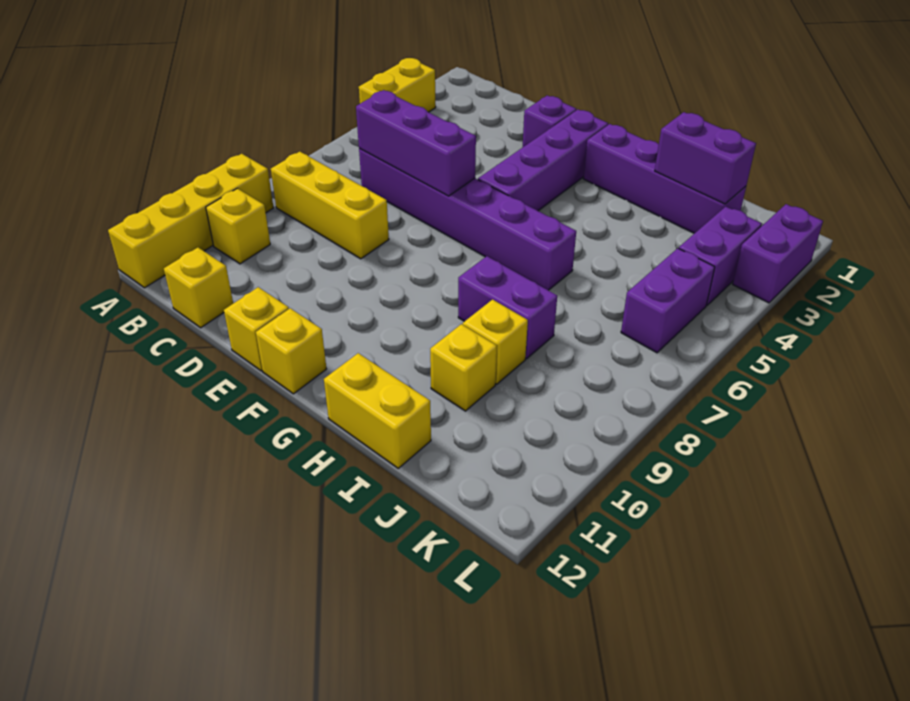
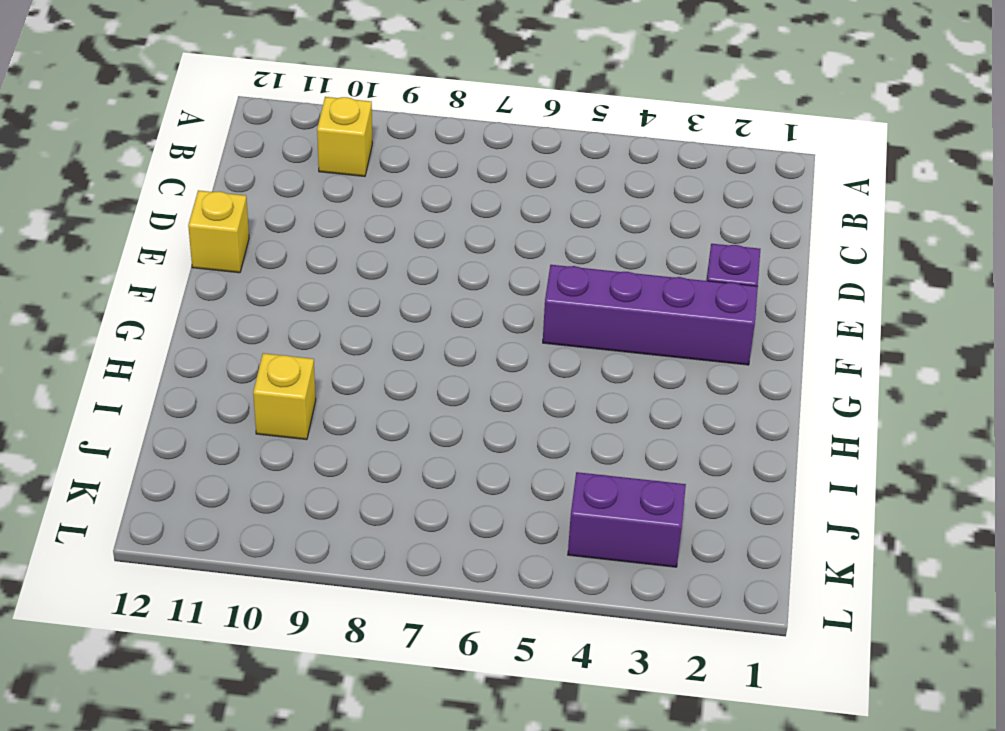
none -> yellow brick A3:A4 level 1
none -> yellow brick A9:A12 level 1
none -> yellow brick B8:D8 level 1

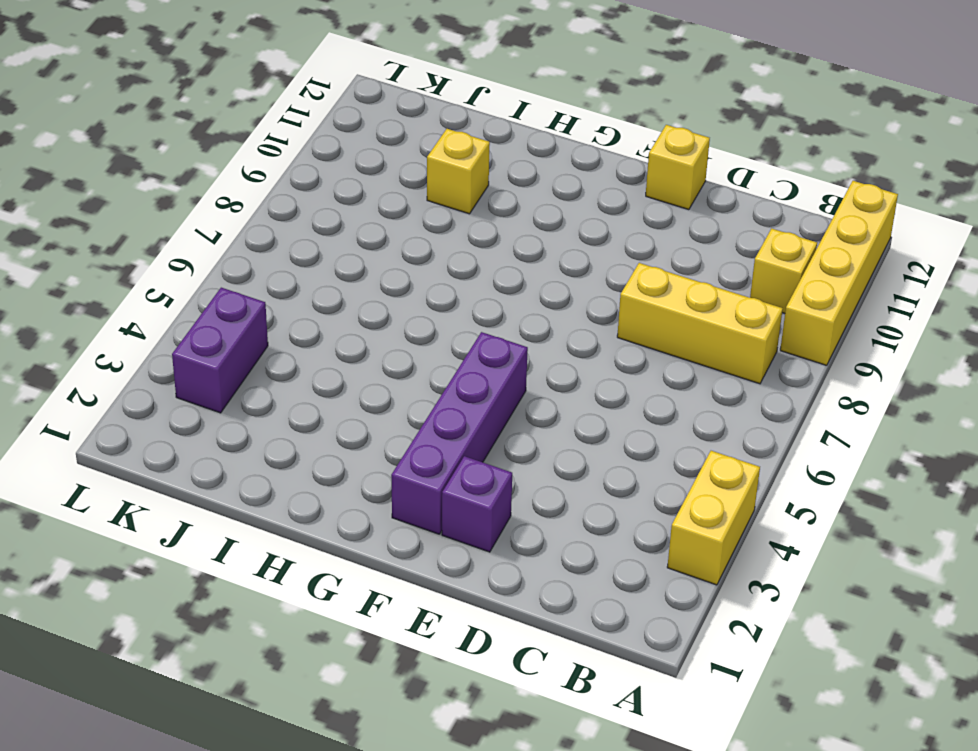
none -> purple brick C6:H6 level 1
none -> yellow brick C12 level 1
none -> yellow brick F12 level 1

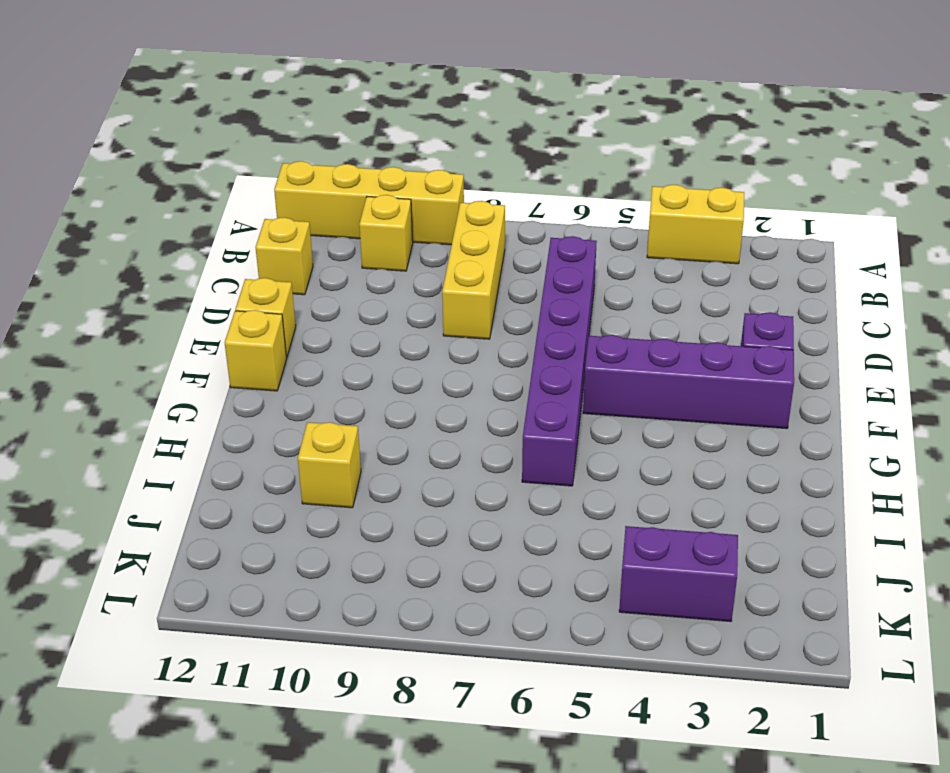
none -> purple brick G2:J2 level 1
none -> purple brick H8:I8 level 1
none -> yellow brick H12:I12 level 1

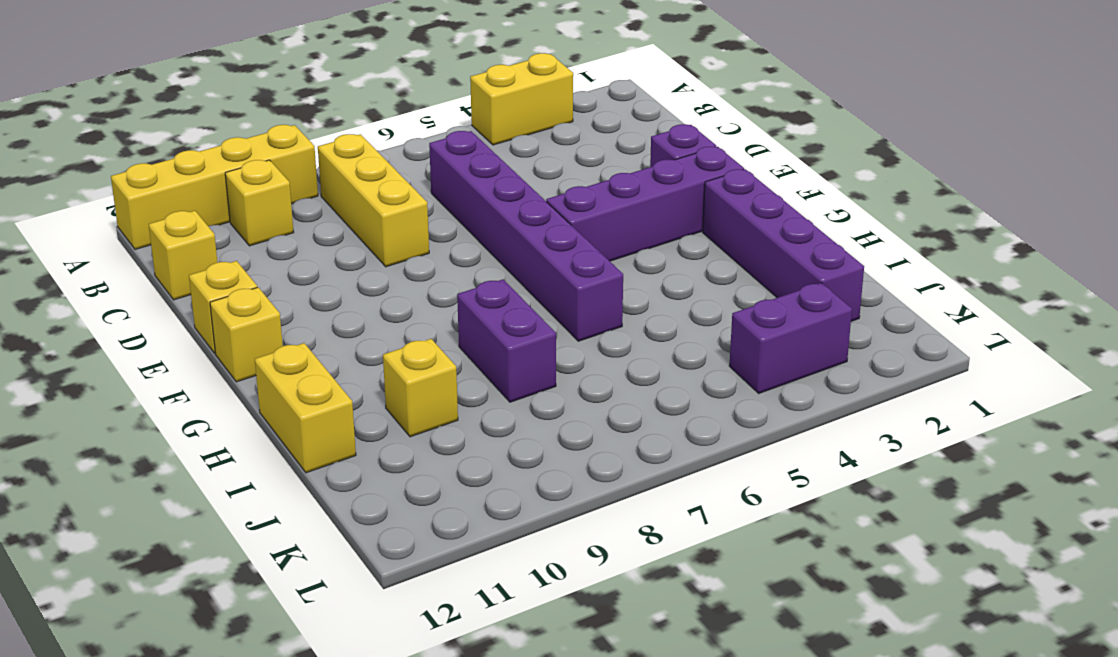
none -> yellow brick I9 level 1
none -> purple brick K5:K6 level 1
none -> purple brick L2:L3 level 1

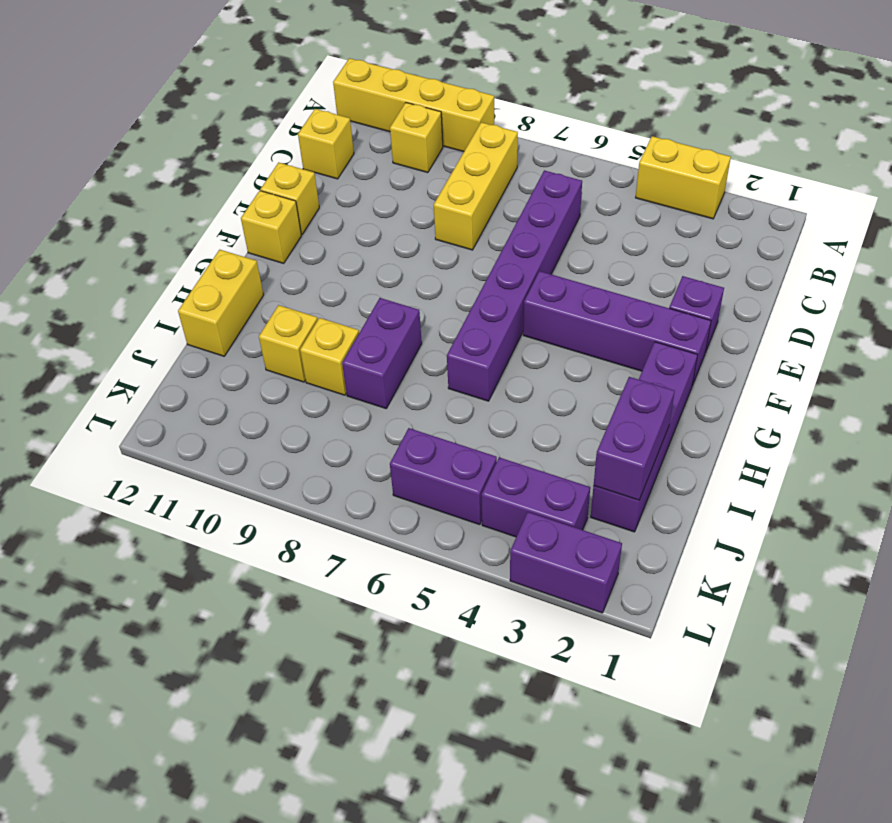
none -> purple brick C6:E6 level 2

